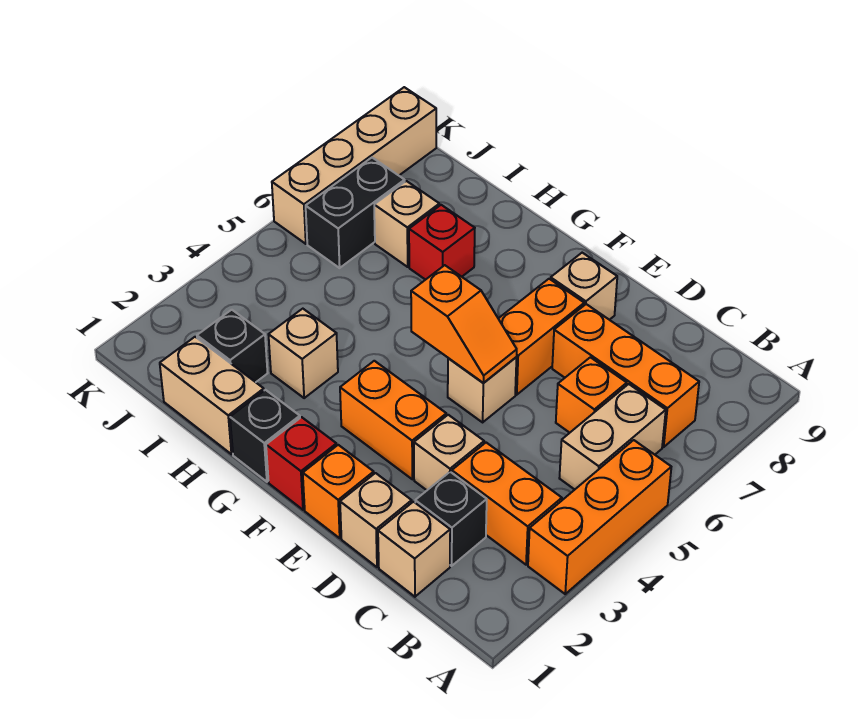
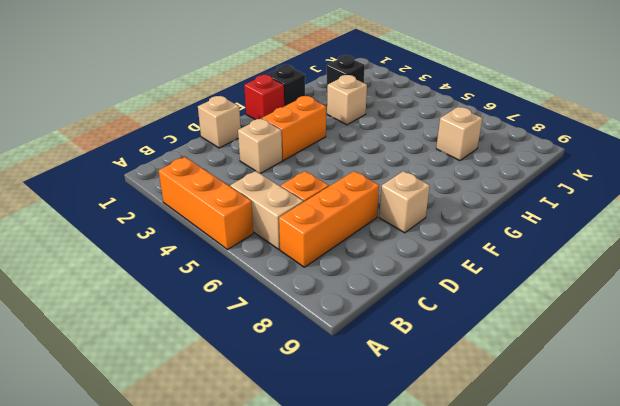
none -> orange brick B3:C3 level 1
none -> tan brick C1 level 1
none -> black brick C2 level 1

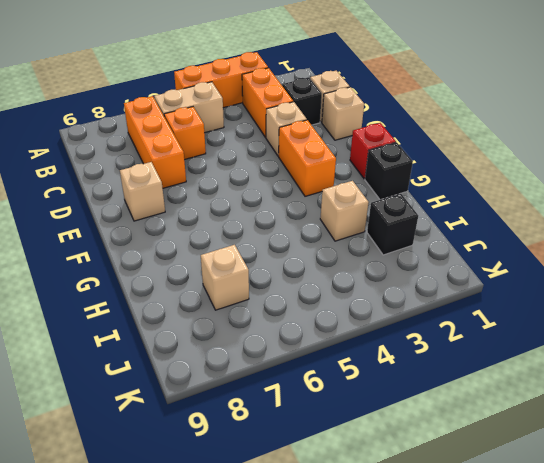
none -> orange brick E1 level 1
none -> tan brick E5 level 1
none -> orange brick E6:E7 level 1

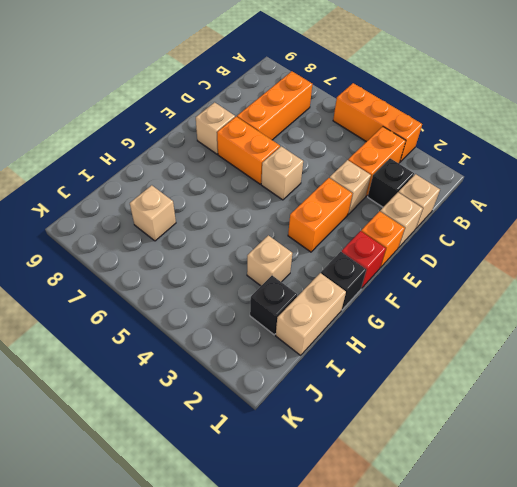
none -> tan brick B5:B6 level 1
none -> orange brick C6 level 1
none -> red brick H7 level 1

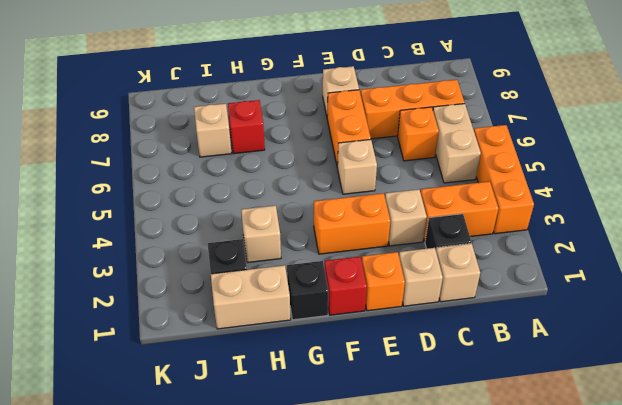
none -> black brick J6:J7 level 1
none -> tan brick K6:K9 level 1
none -> orange slope E5:F5 level 2 top F

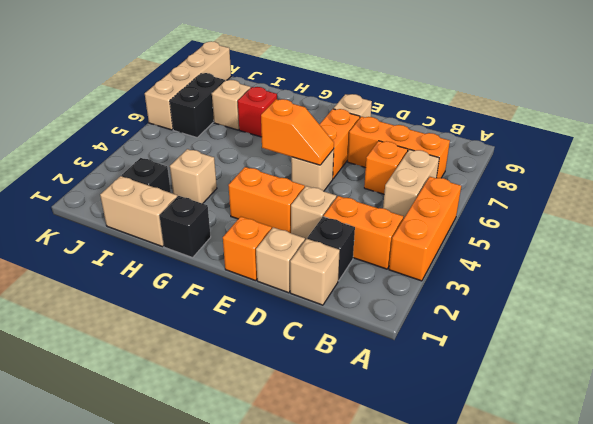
none -> red brick F1 level 1

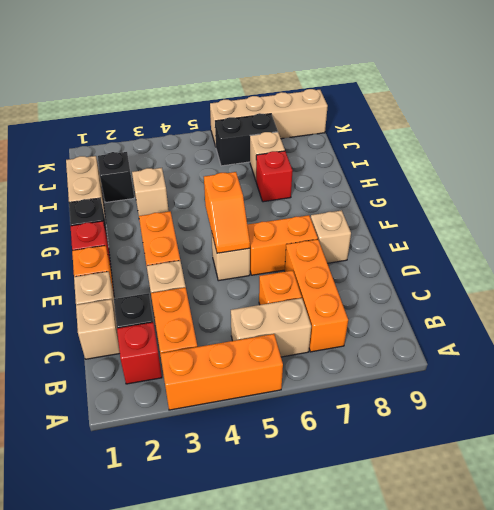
red brick B2 level 1 -> none

